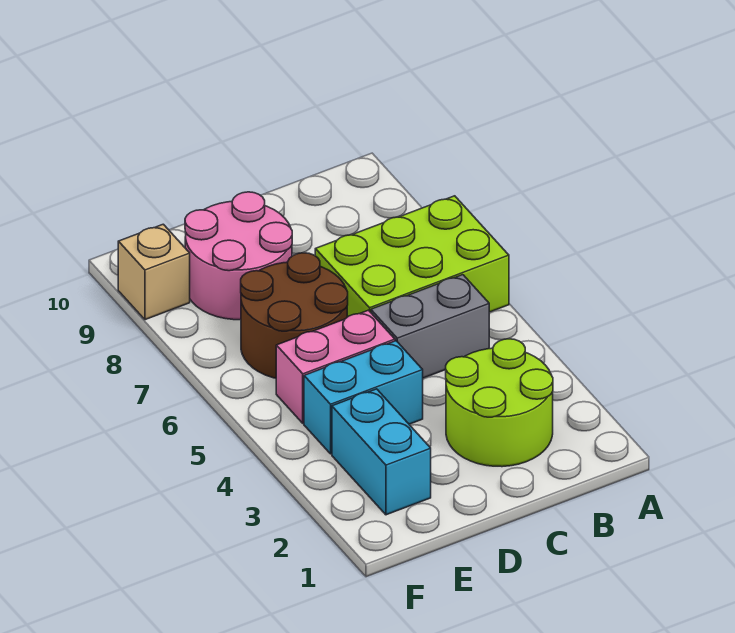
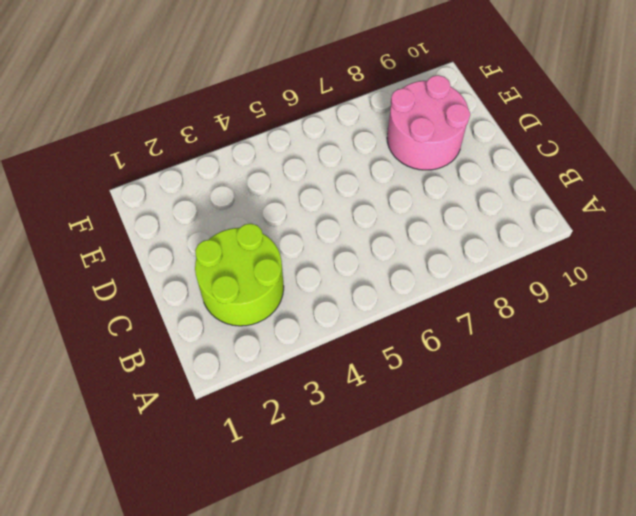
none -> lime brick A6:C7 level 1
none -> grey brick B5:C5 level 1

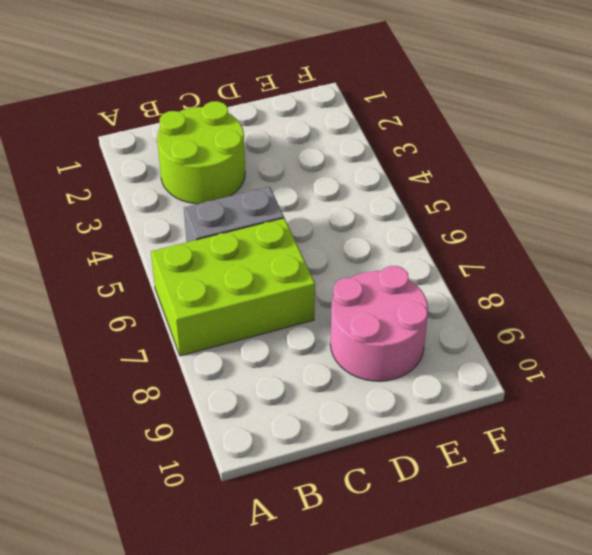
none -> cyan brick D4:E4 level 1
none -> pink brick D5:E5 level 1

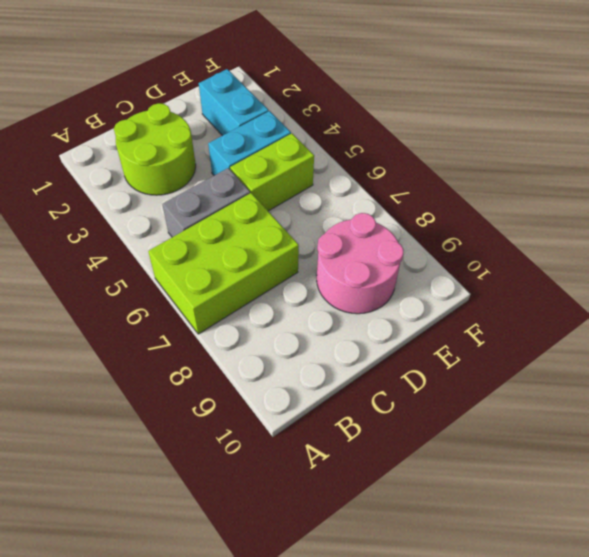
lime brick D5:E5 level 1 -> pink brick D5:E5 level 1
none -> brown round brick D6:E7 level 1
none -> tan brick F9 level 1

